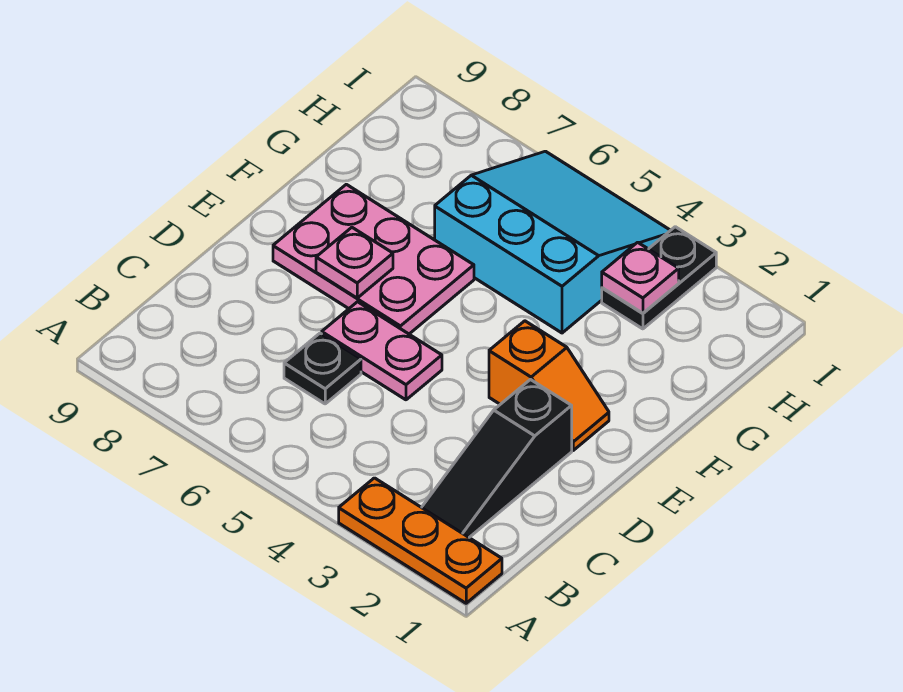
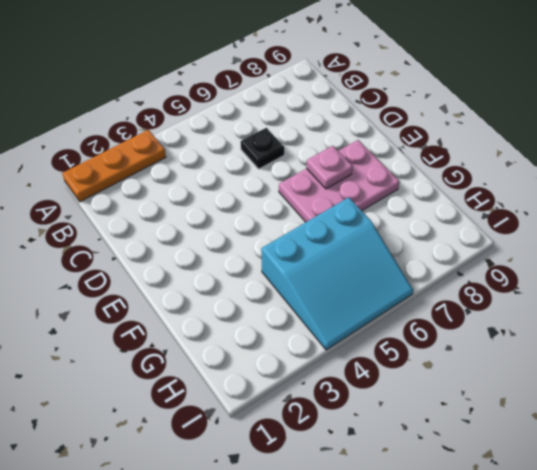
none -> black slope B2:D2 level 1 top D
none -> pink plate D5:D6 level 1

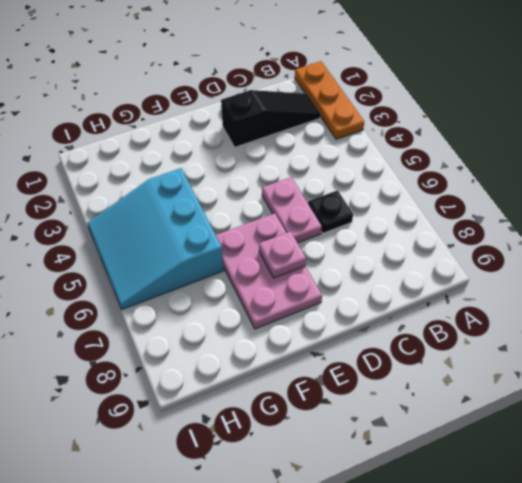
none -> orange slope E2:E3 level 1 top 3
none -> black plate H3:I3 level 1

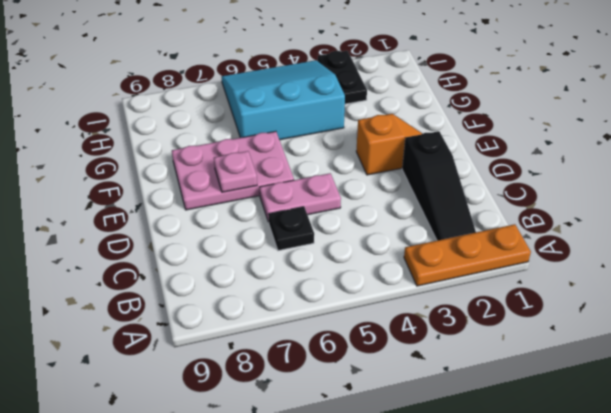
none -> pink plate H3 level 2

